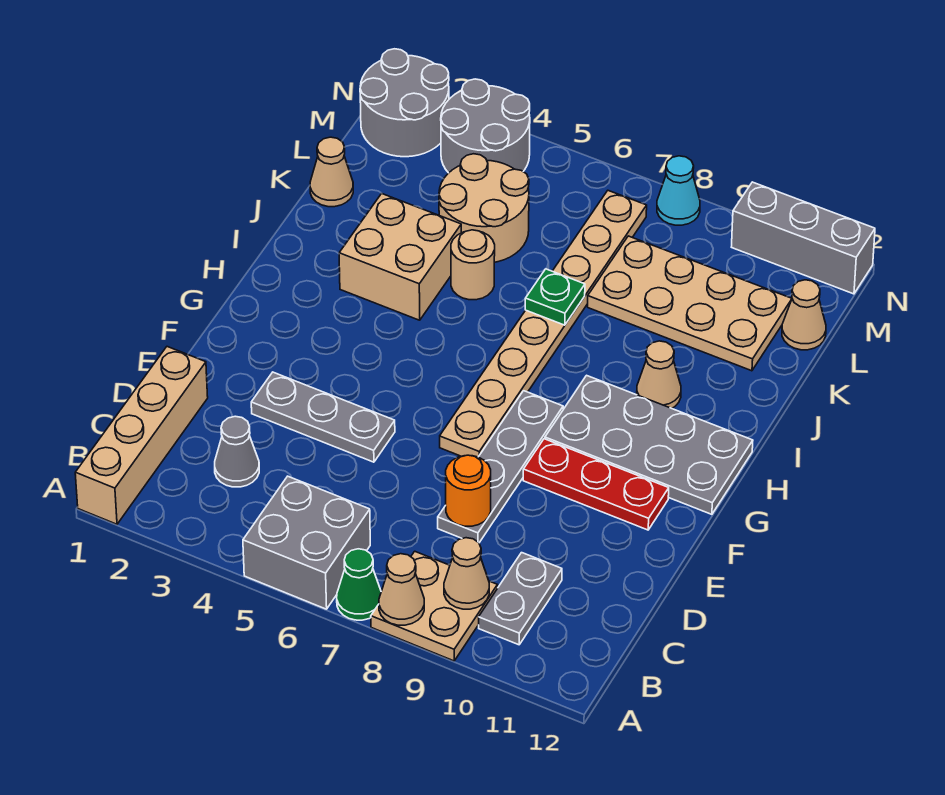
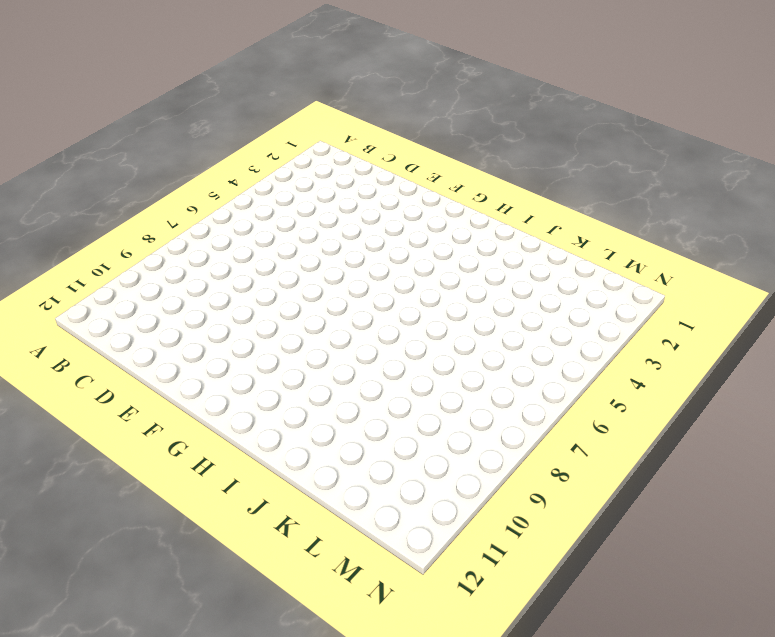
none -> tan brick A1:D1 level 1
none -> grey brick A5:B6 level 1
none -> green cone A7 level 1

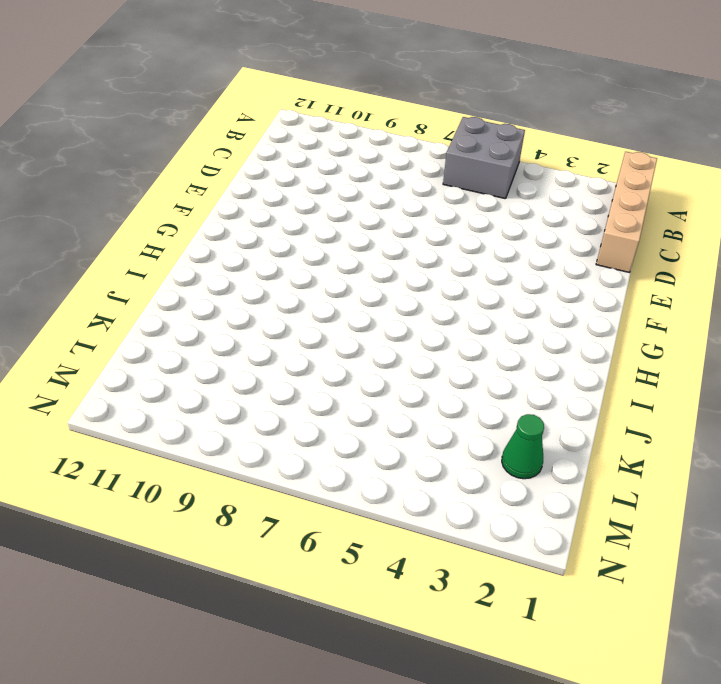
green cone L2 level 1 -> green cone A7 level 1
none -> tan plate A8:B9 level 1
none -> grey plate B10:C10 level 1
none -> grey cone C3 level 1

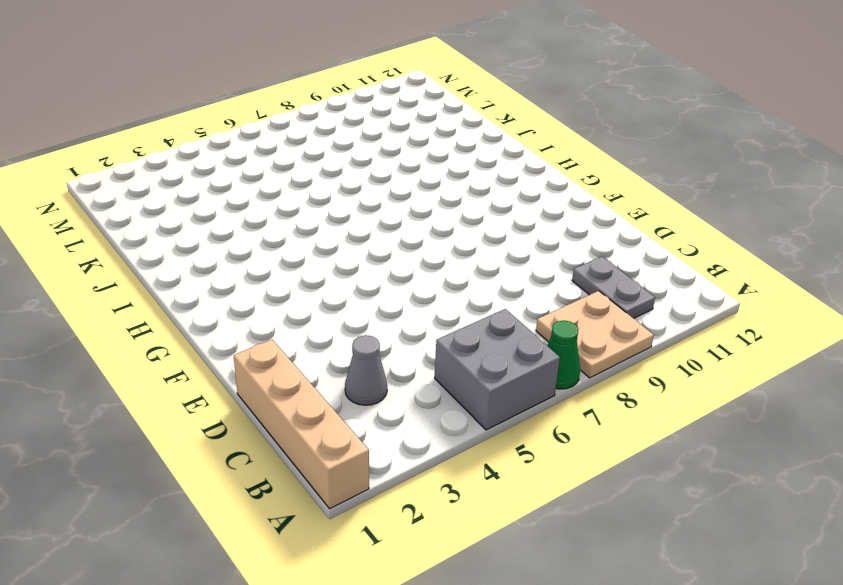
none -> grey plate D8:G8 level 1
none -> grey plate E3:E5 level 1
none -> tan plate F7:M7 level 1

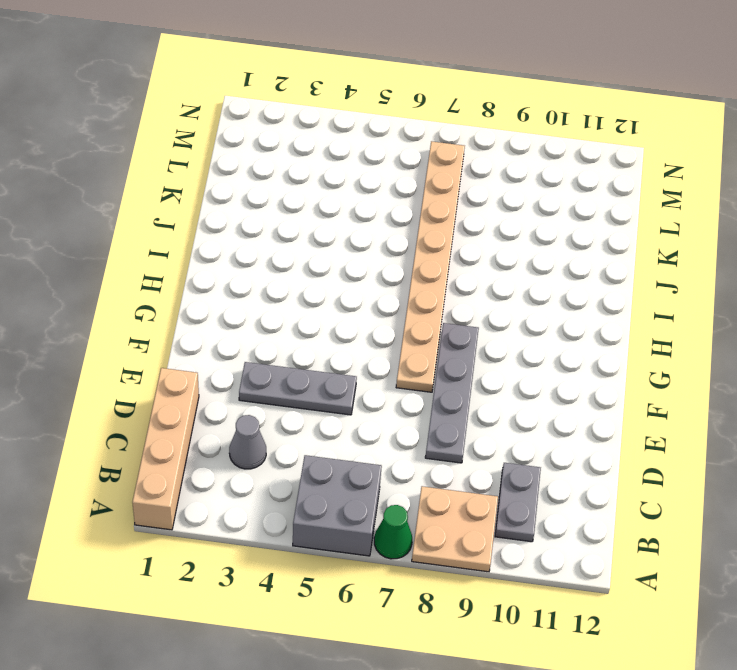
none -> red plate F9:F11 level 1
none -> grey plate G9:H12 level 1
none -> tan brick I3:J4 level 1

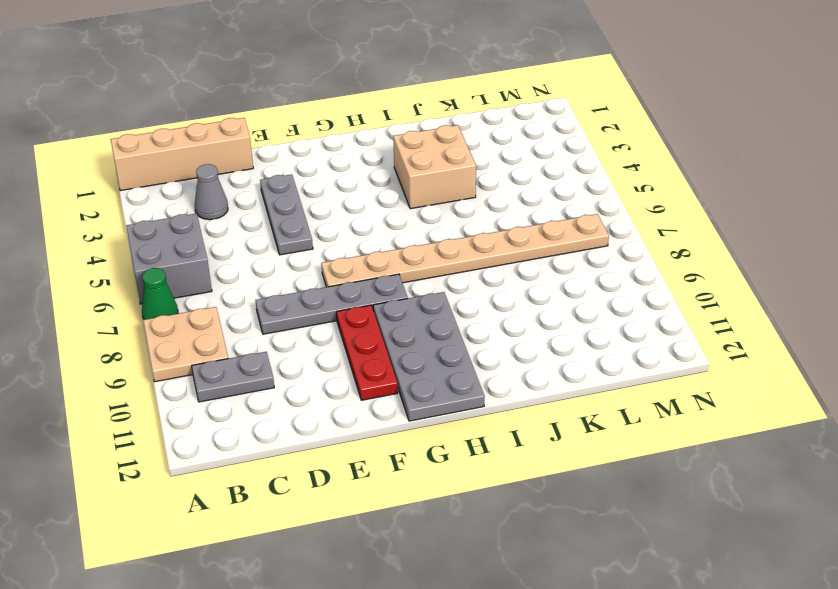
none -> tan cone I10 level 1
none -> tan round brick J5 level 1
none -> tan cone K1 level 1

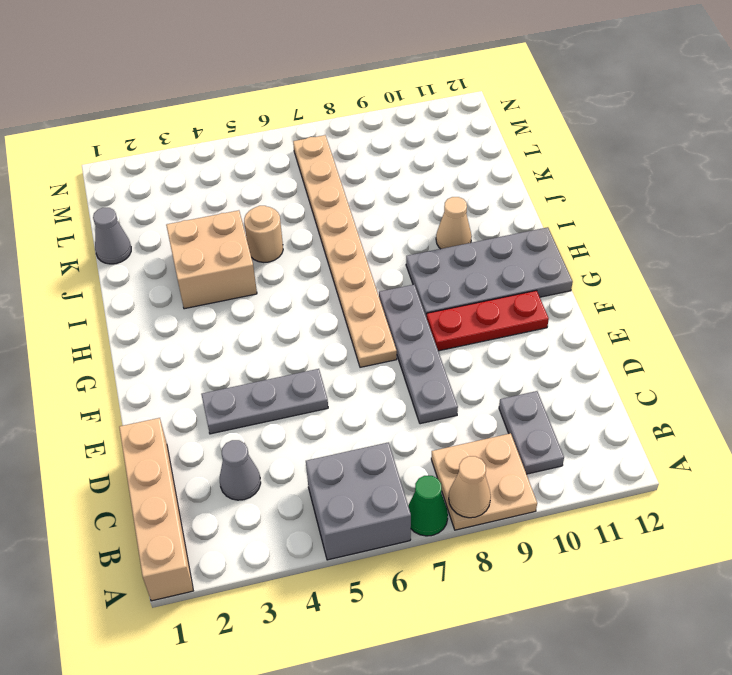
grey cone K1 level 1 -> tan cone K1 level 1
none -> tan round brick K4:L5 level 1
none -> tan plate K8:L11 level 1
none -> tan cone L12 level 1

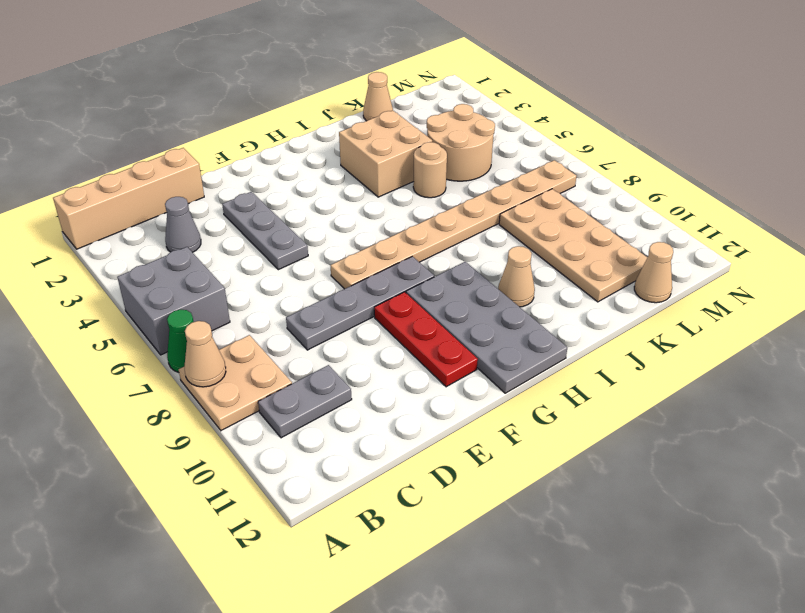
none -> grey round brick M1:N2 level 1
none -> grey round brick M3:N4 level 1
none -> cyan cone N8 level 1

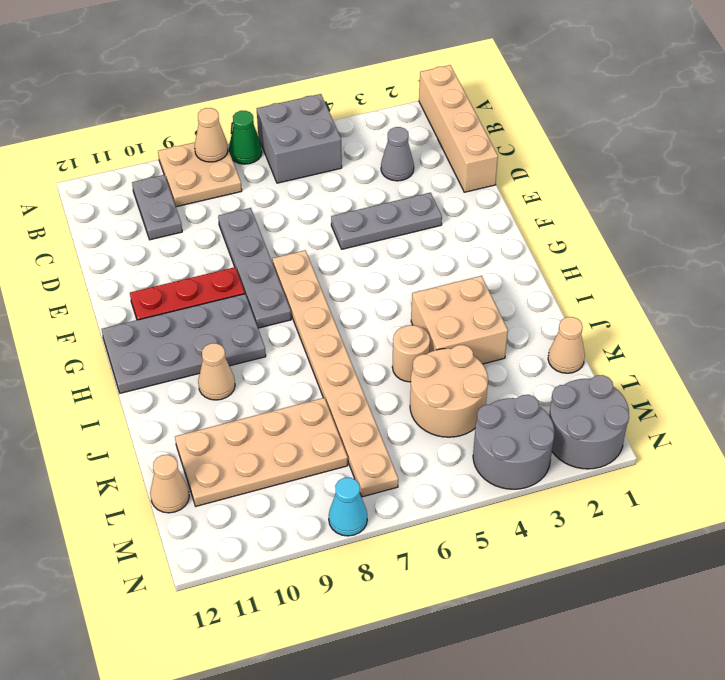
none -> grey brick N10:N12 level 1
none -> tan cone B9 level 2
none -> orange round brick D8 level 2

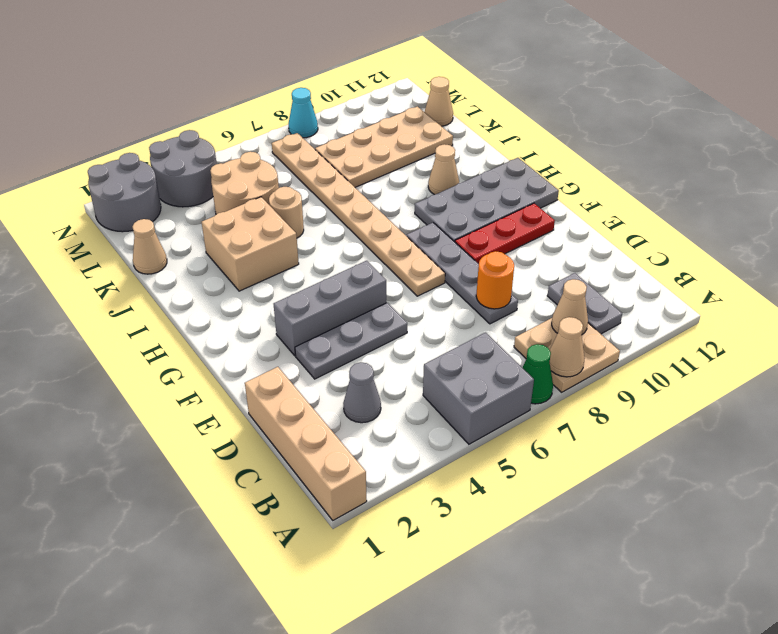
grey brick F3:F5 level 1 -> grey brick N10:N12 level 1
none -> green plate J7 level 2

